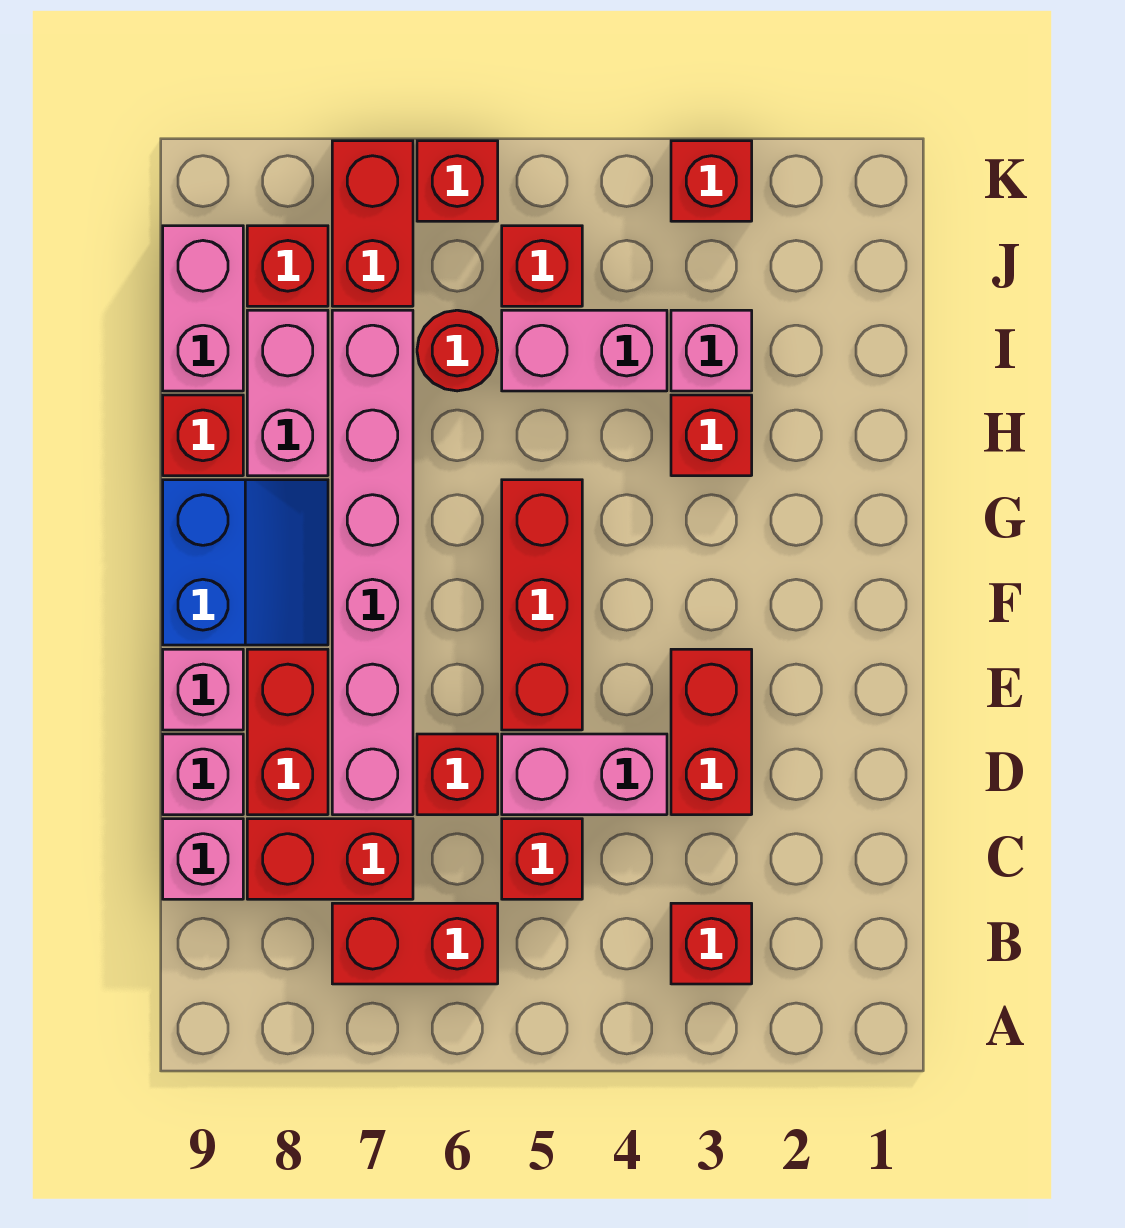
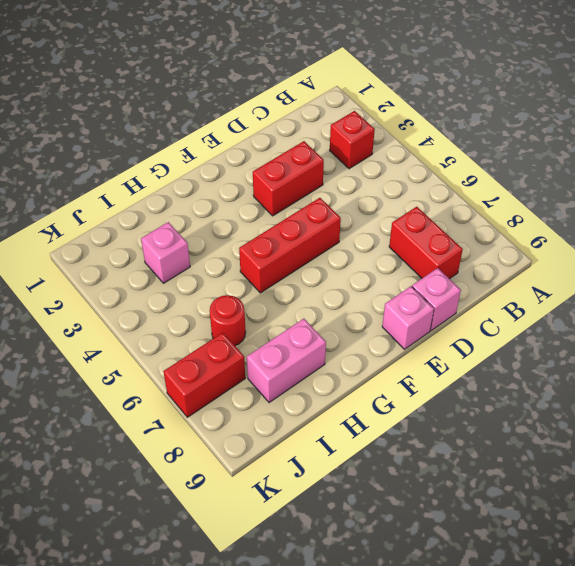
none -> red brick B6:B7 level 1
none -> red brick C5 level 1
none -> pink brick C9 level 1

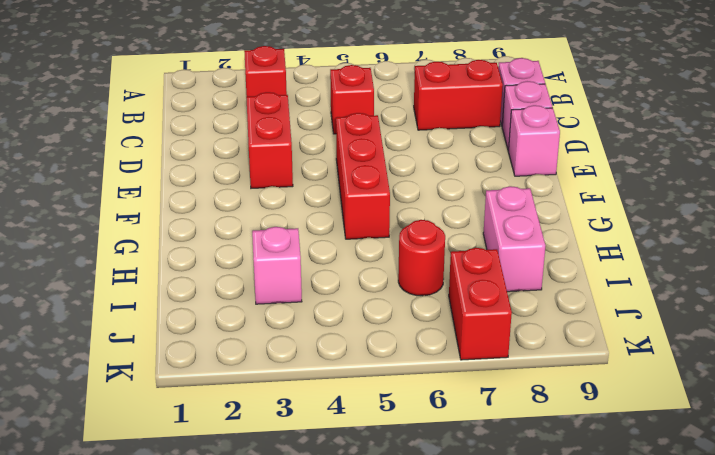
none -> red brick B6:B7 level 1
none -> pink brick D4:D5 level 1
none -> red brick D6 level 1

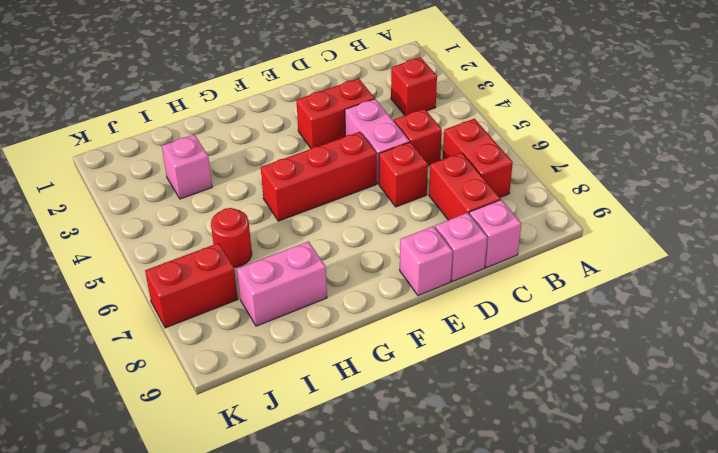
none -> pink brick D7:I7 level 1
none -> red brick D8:E8 level 1
none -> blue slope F8:G9 level 1 top 9

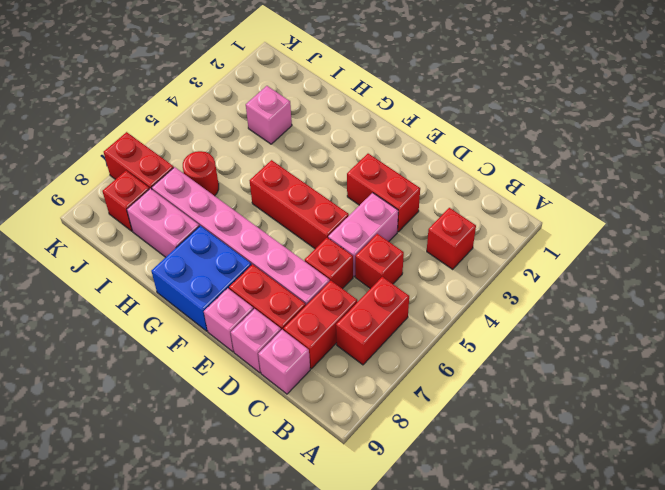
blue brick F8:G9 level 1 -> blue slope F8:G9 level 1 top 9
none -> red brick H3 level 1
none -> red brick H9 level 1
none -> pink brick I4:I5 level 1

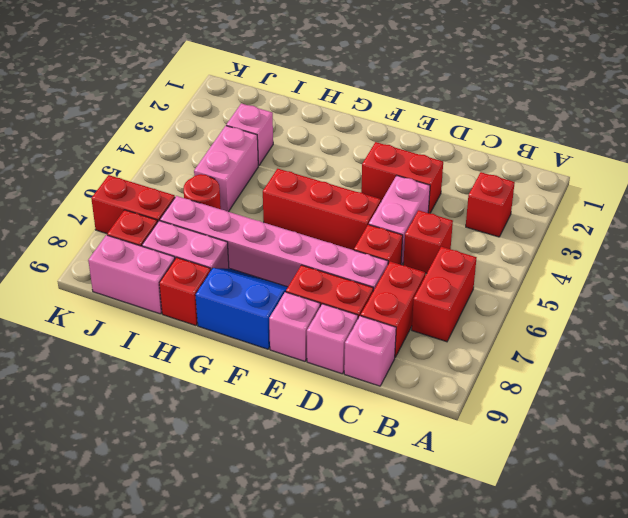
none -> red brick H3 level 1
none -> red brick J5 level 1
none -> red brick K3 level 1

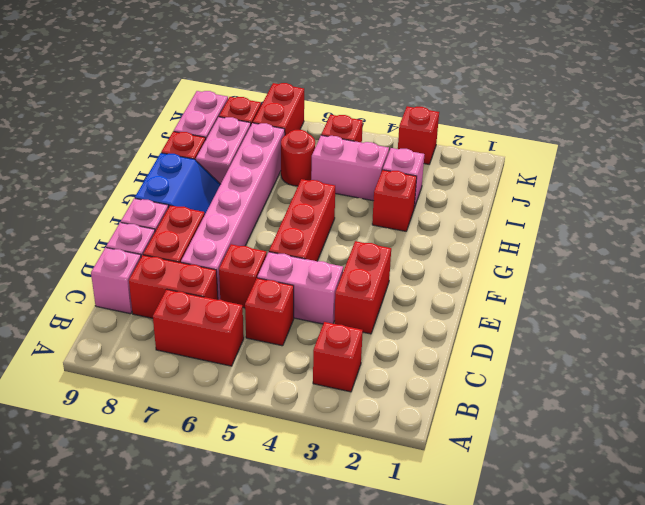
none -> red brick K6 level 1

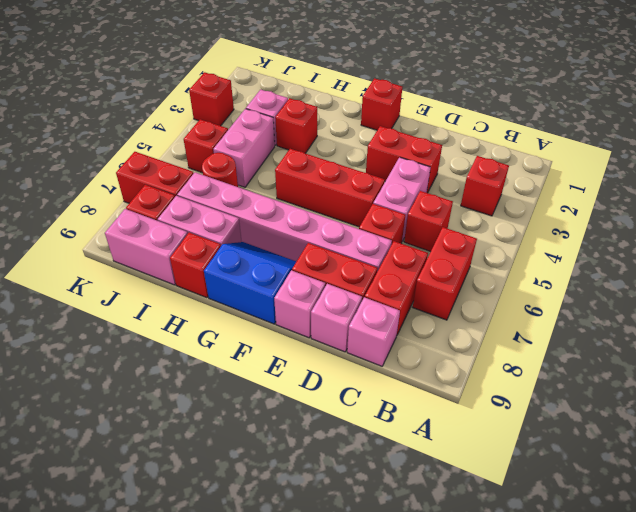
red brick F1 level 1 -> red brick K6 level 1

